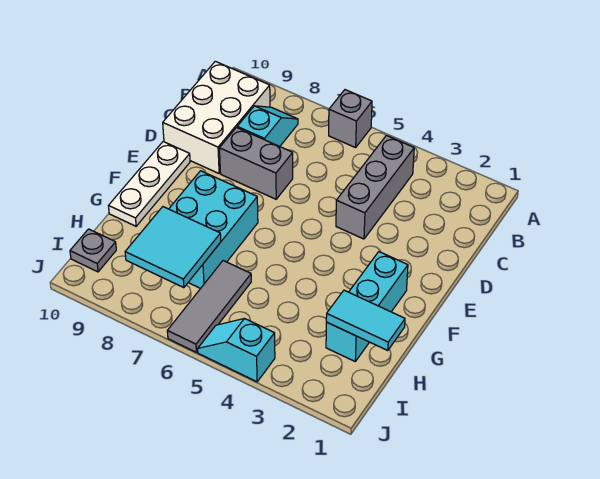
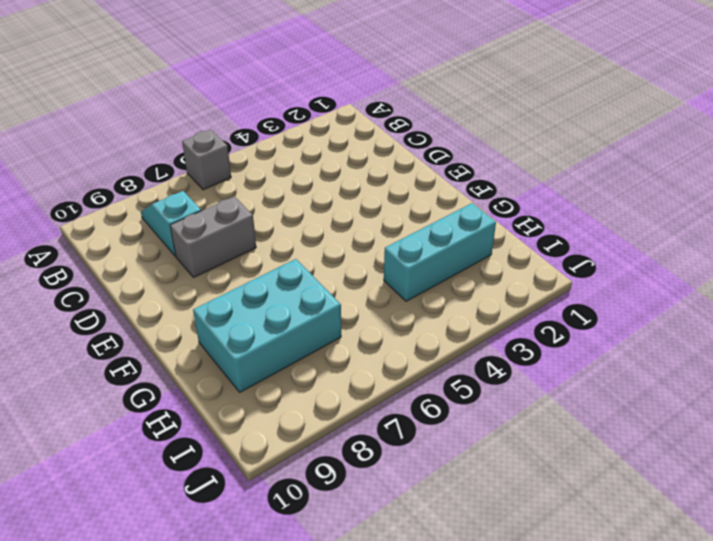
cyan brick G7:H9 level 1 -> cyan brick F7:H8 level 1
cyan brick H2:H4 level 1 -> cyan brick F2:H2 level 1
none -> grey brick B4:D4 level 1
none -> white brick B9:D10 level 1
none -> white plate E10:G10 level 1

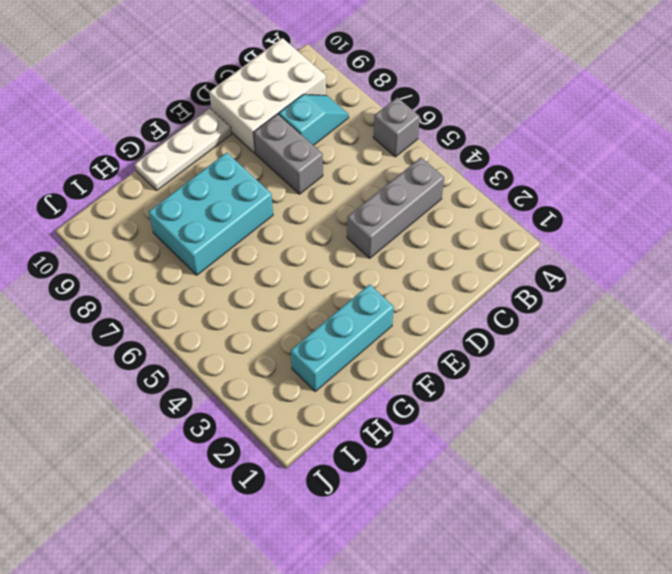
none -> grey tile H6:J6 level 1
none -> grey plate I10 level 1
none -> cyan slope J4:J5 level 1 top 4

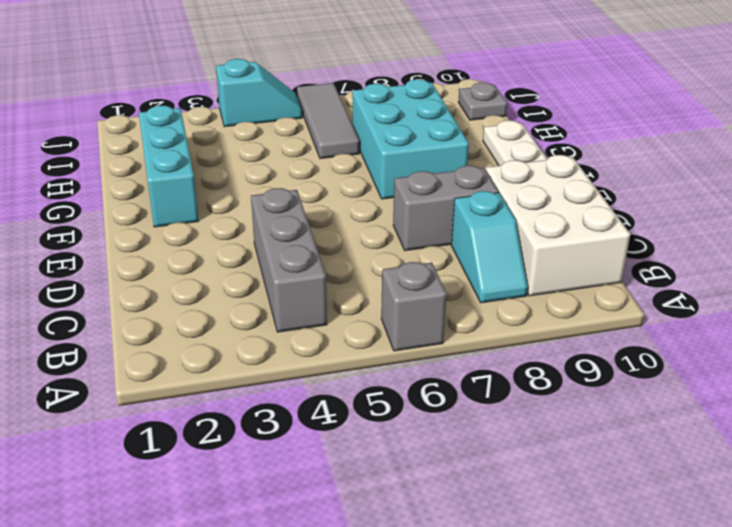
none -> cyan tile H1:H2 level 2
none -> cyan tile H7:I8 level 2

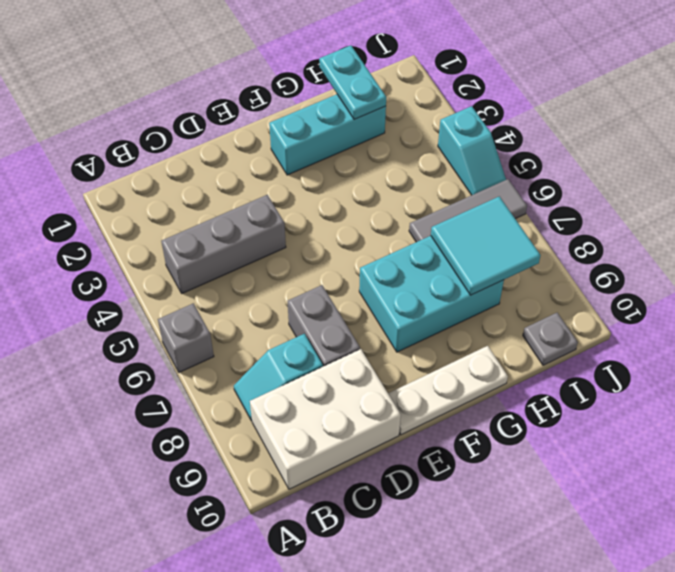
cyan plate H1:H2 level 2 -> cyan tile H1:H2 level 2

